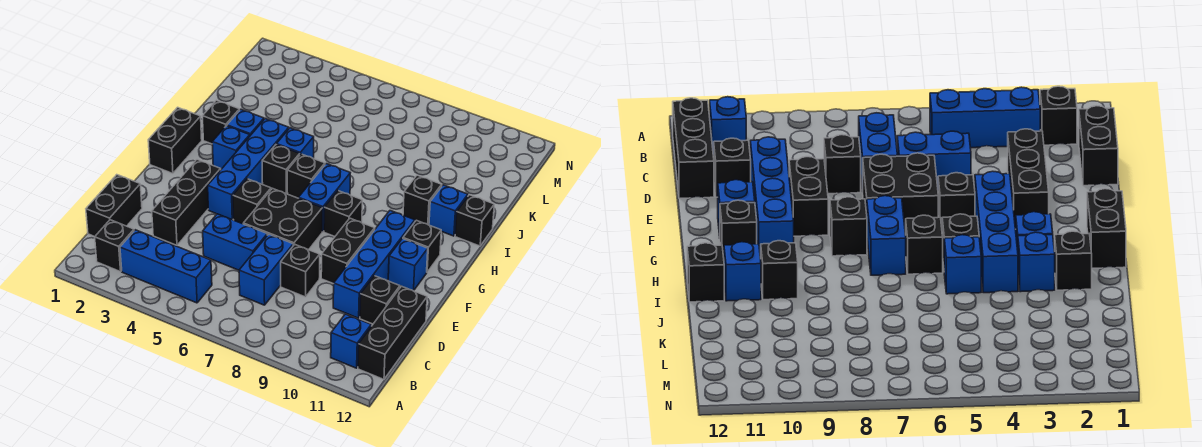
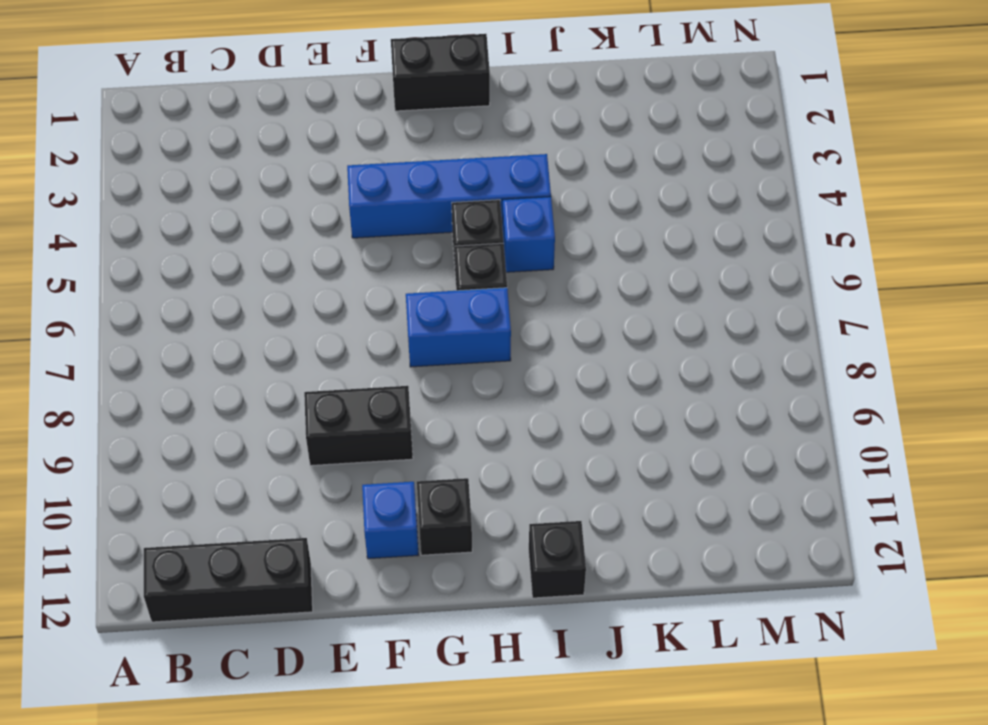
none -> black brick B2 level 1
none -> blue brick B3:B5 level 1
none -> blue brick B11 level 1

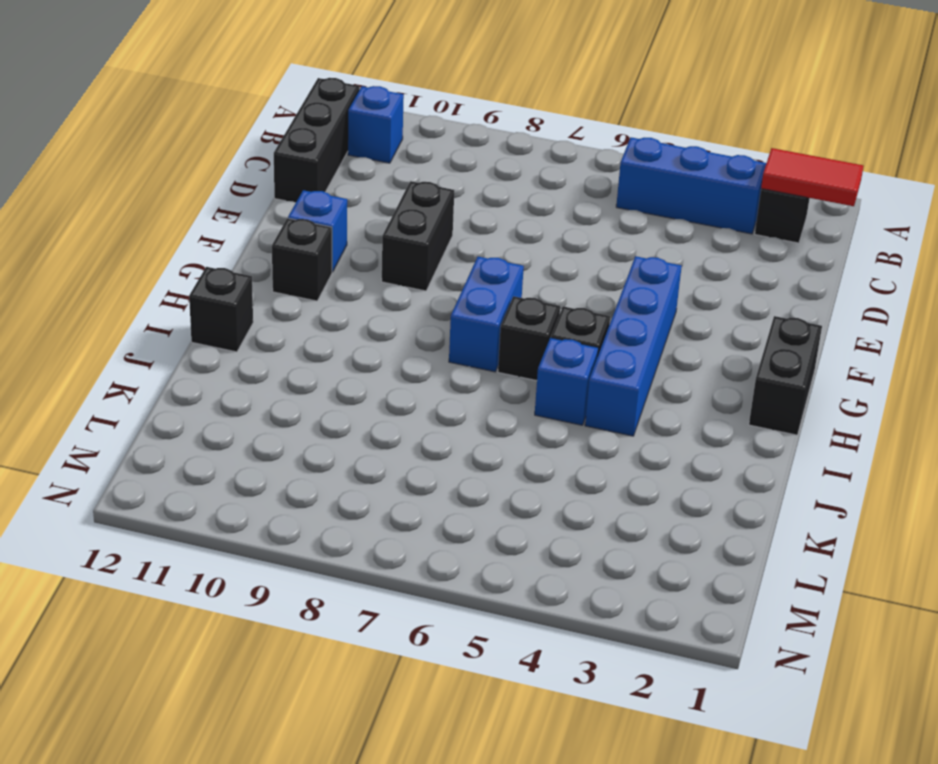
red tile B1:B2 level 2 -> none
none -> black brick C1:D1 level 1
none -> blue brick C7:D7 level 1
none -> black brick D3:F3 level 1

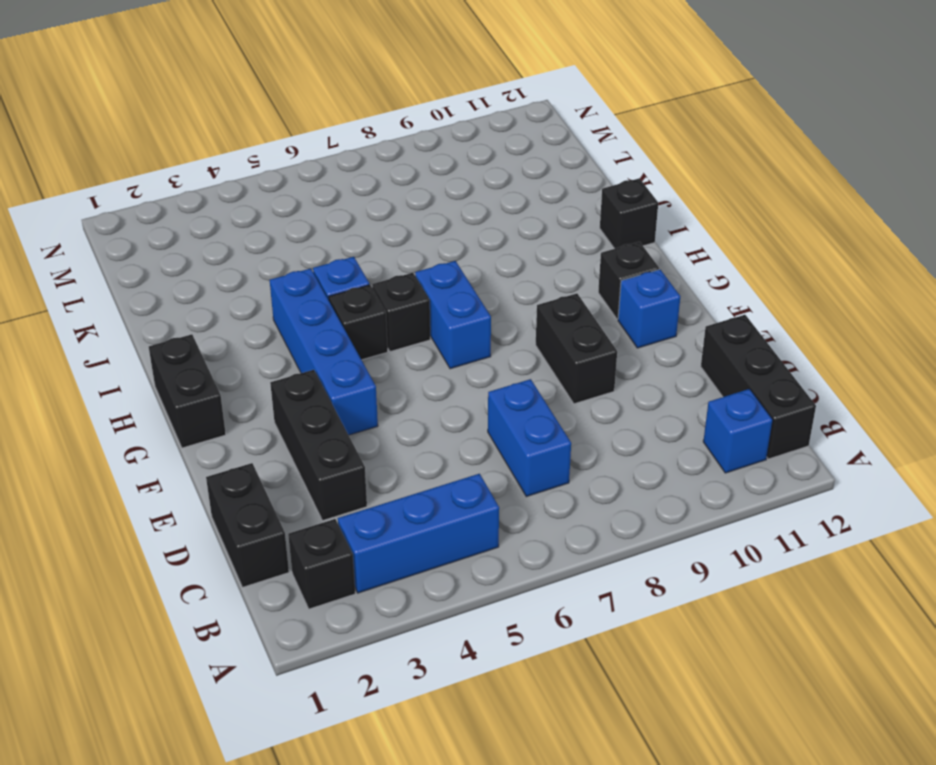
none -> blue brick D5:D6 level 1
none -> black brick D8 level 1
none -> blue brick D10:G10 level 1

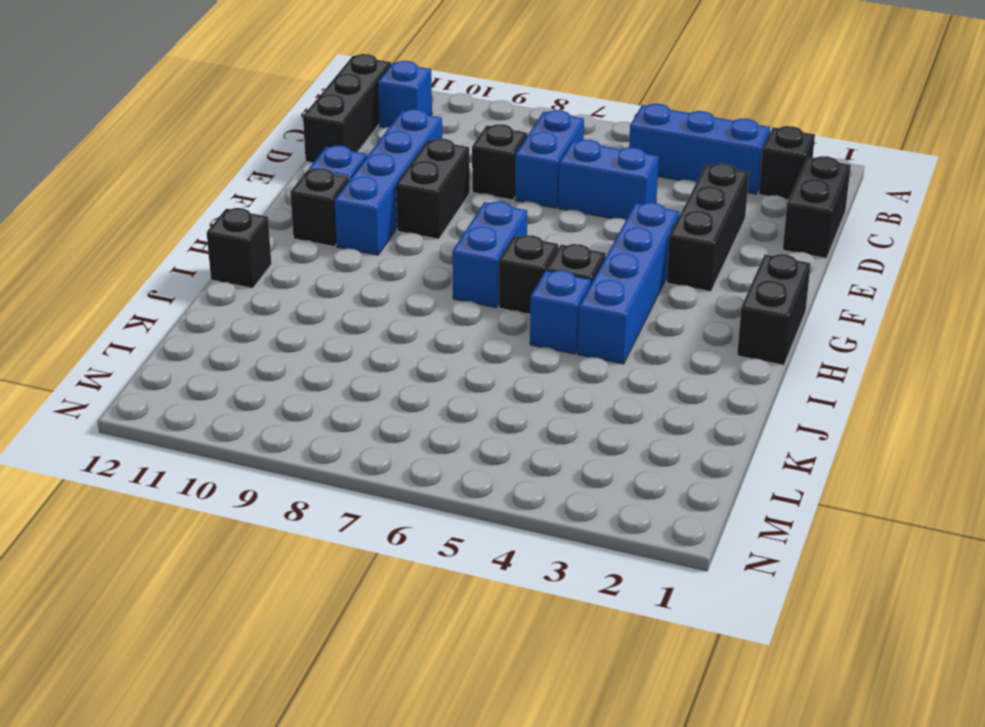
none -> black brick D11 level 1
none -> black brick E6:F7 level 1
none -> black brick F5 level 1

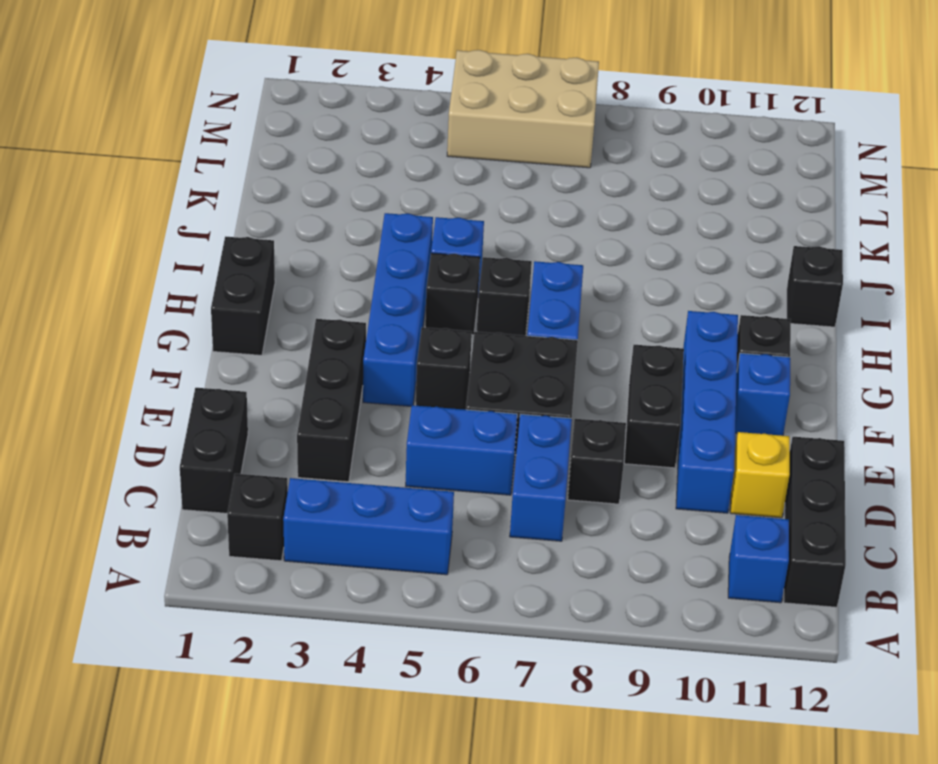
yellow brick D11 level 1 -> black brick D11 level 1
tan brick M5:N7 level 1 -> none
none -> black brick G8 level 1
none -> blue brick H3 level 1
none -> black brick I2 level 1

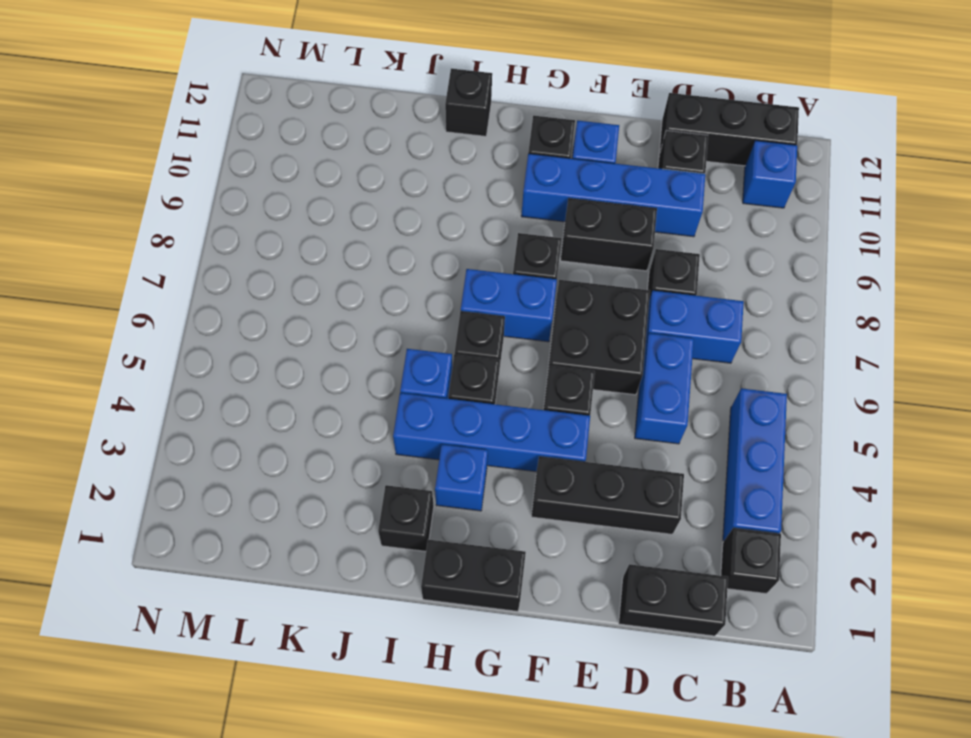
none -> blue brick I3 level 1
none -> black brick I10 level 1
none -> blue brick I11 level 1

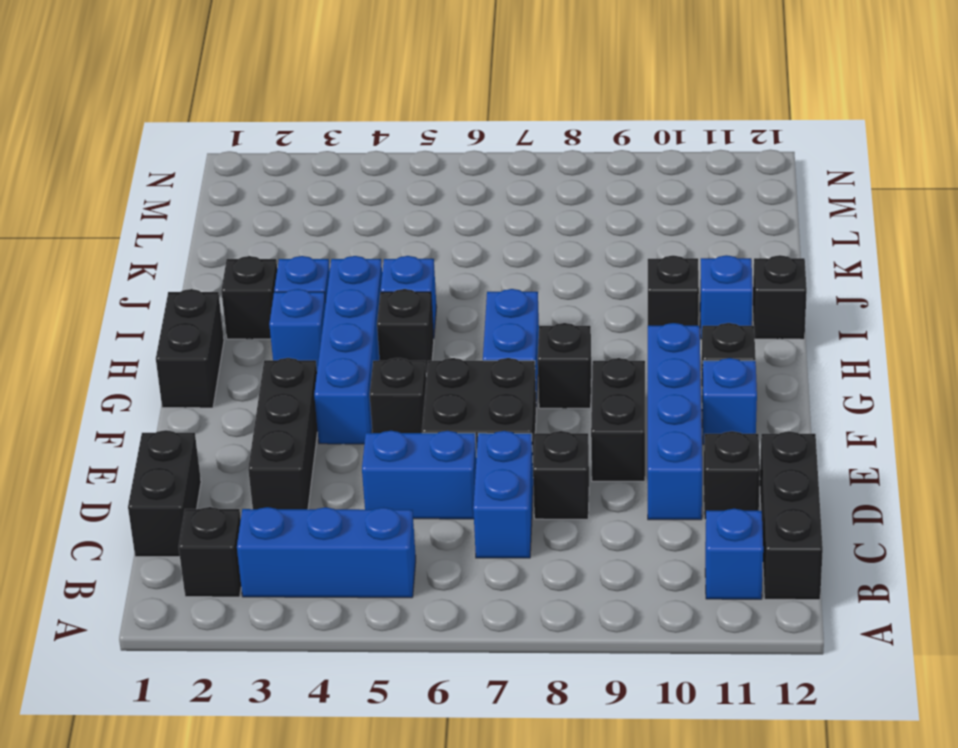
none -> black brick H6 level 1

